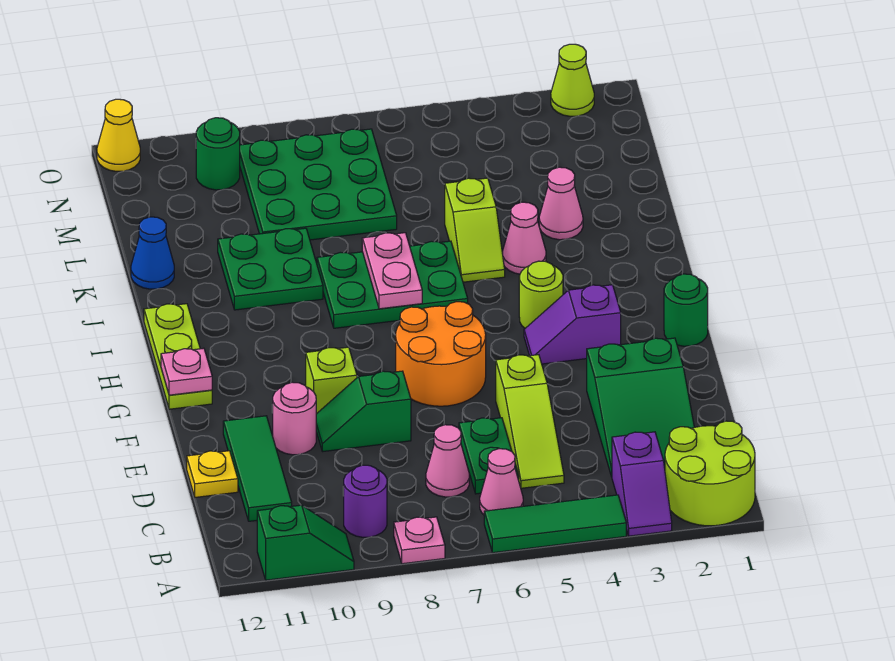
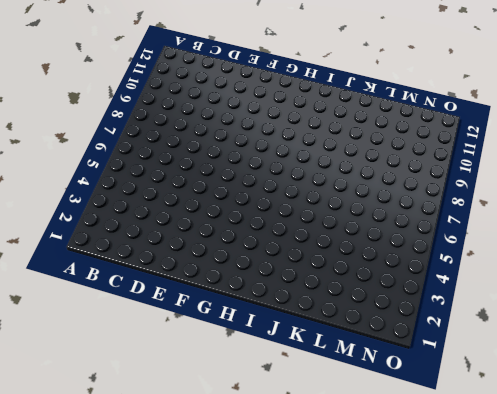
none -> lime round brick A1:B2 level 1
none -> purple slope A3:B3 level 1 top B
none -> green tile A4:A6 level 1
none -> pink plate A8 level 1

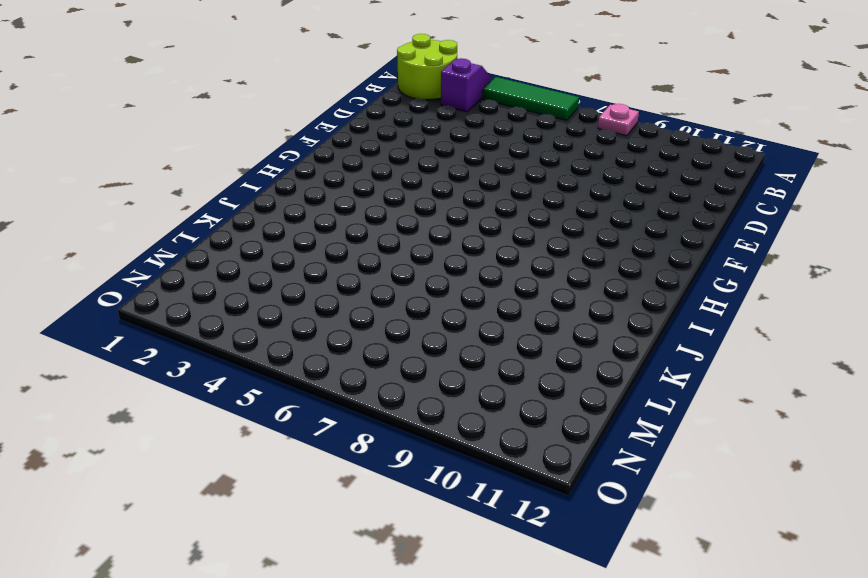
none -> green slope A10:A11 level 1 top 11
none -> pink cone B6 level 1
none -> purple round brick B9 level 1
none -> green slope C2:E3 level 1 top E

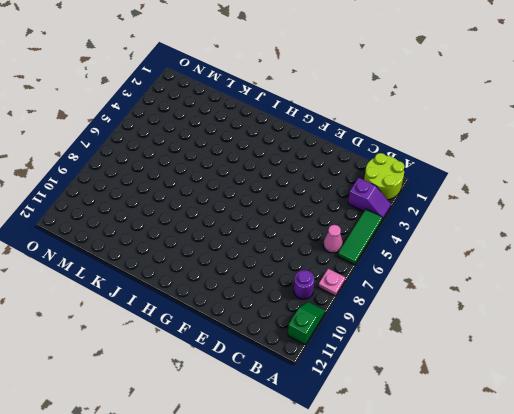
none -> green slope C2:E3 level 1 top E
none -> lime slope C5:E5 level 1 top E
none -> green plate C6:D6 level 1
none -> pink cone C7 level 1

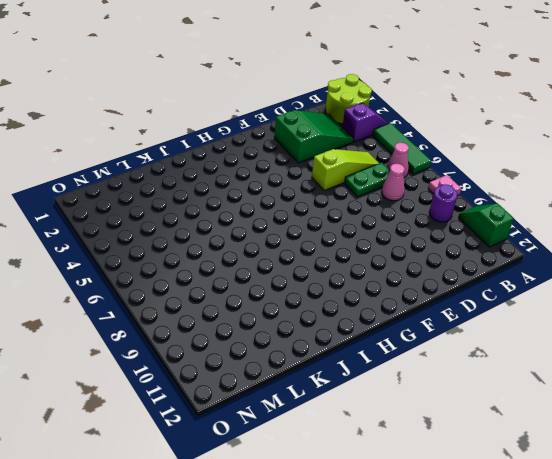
none -> green tile C11:E11 level 1
none -> yellow plate D12 level 1
none -> green slope E8:E9 level 1 top 8
none -> pink round brick E10 level 1

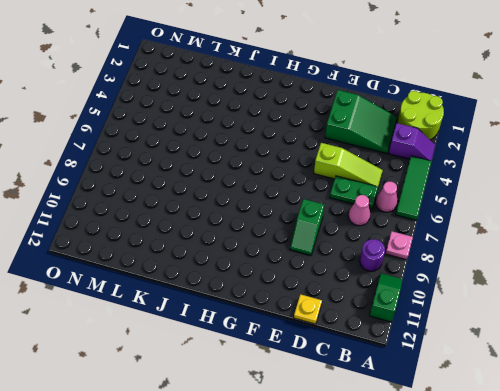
none -> green tile C11:E11 level 1
none -> pink round brick E10 level 1
none -> orange round brick F6:G7 level 1
none -> lime brick F9 level 1

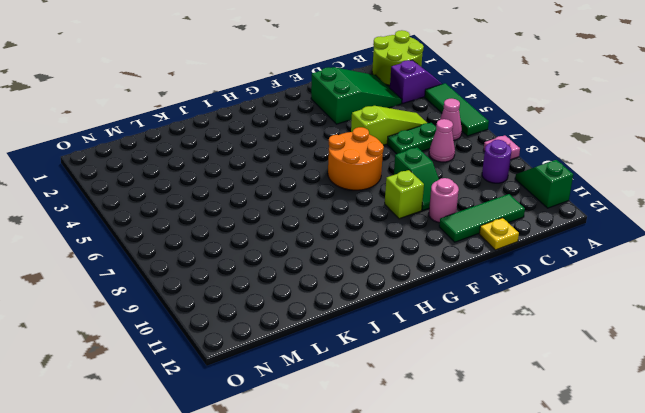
none -> green round brick G1 level 1
none -> purple slope G3:G4 level 1 top 3
none -> lime plate G12:I12 level 1
none -> lime round brick H4 level 1

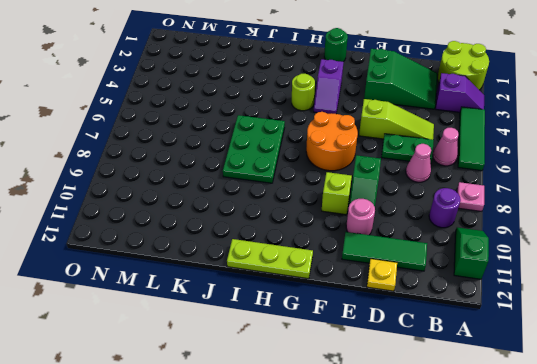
none -> pink cone J4 level 1
none -> lime slope J5:K5 level 1 top K
none -> green plate J9:K10 level 1
none -> pink cone K3 level 1

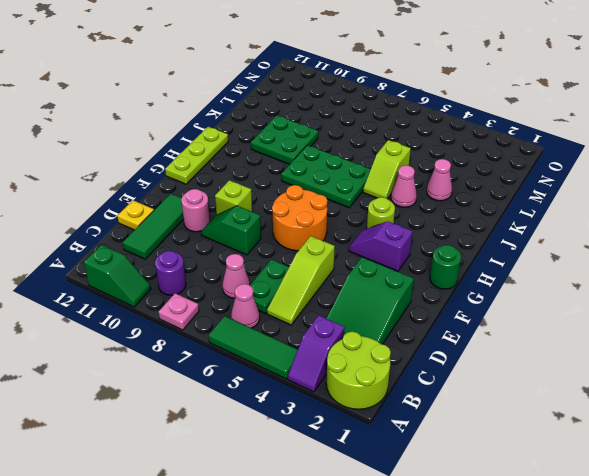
none -> blue cone K12 level 1
none -> green plate L7:N9 level 1
none -> green round brick N10 level 1
none -> lime cone O2 level 1

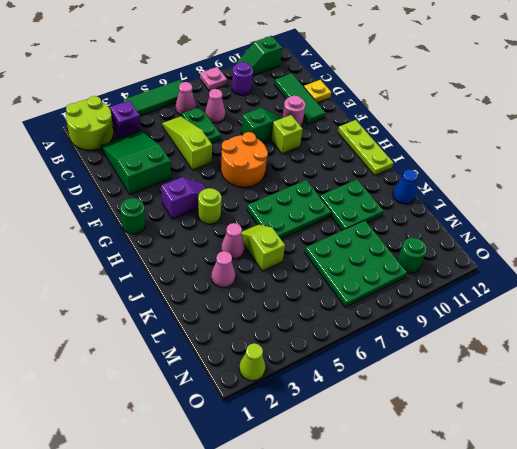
none -> yellow cone O12 level 1
none -> pink plate G12 level 2
none -> pink plate I7:J7 level 2

